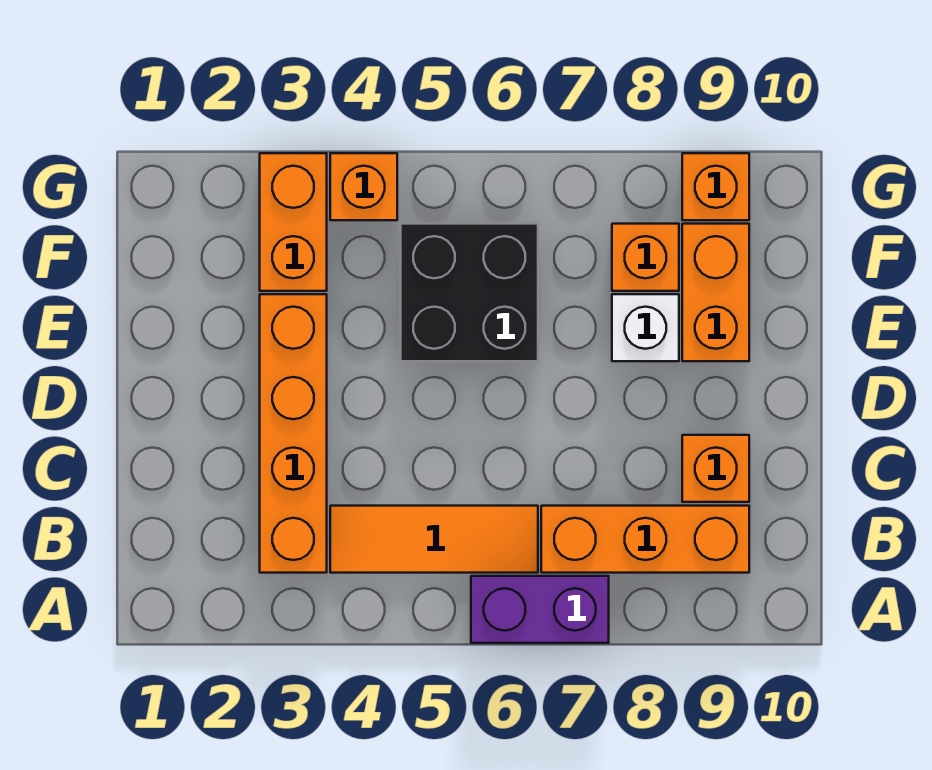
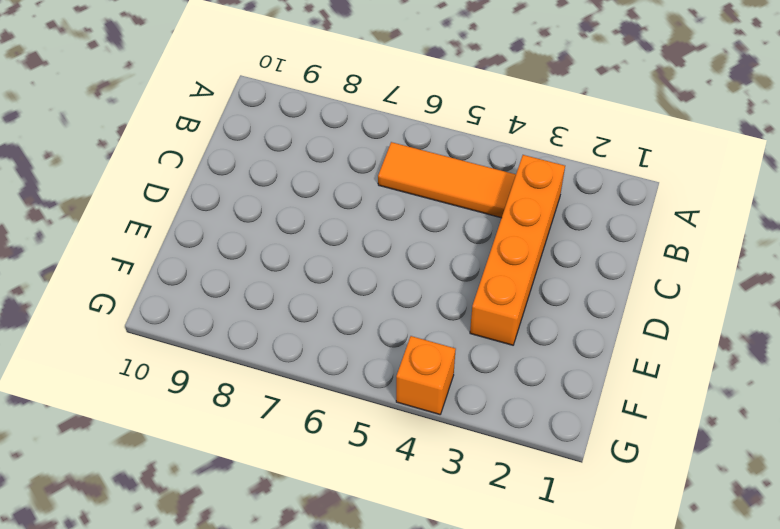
none -> purple brick A6:A7 level 1
none -> orange brick B7:B9 level 1
none -> orange brick C9 level 1

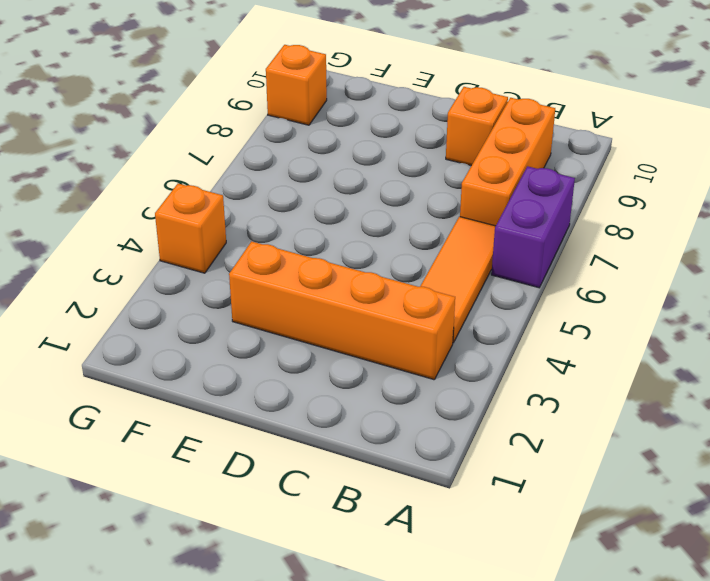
none -> black brick E5:F6 level 1
none -> white brick E8 level 1
none -> orange brick E9:F9 level 1

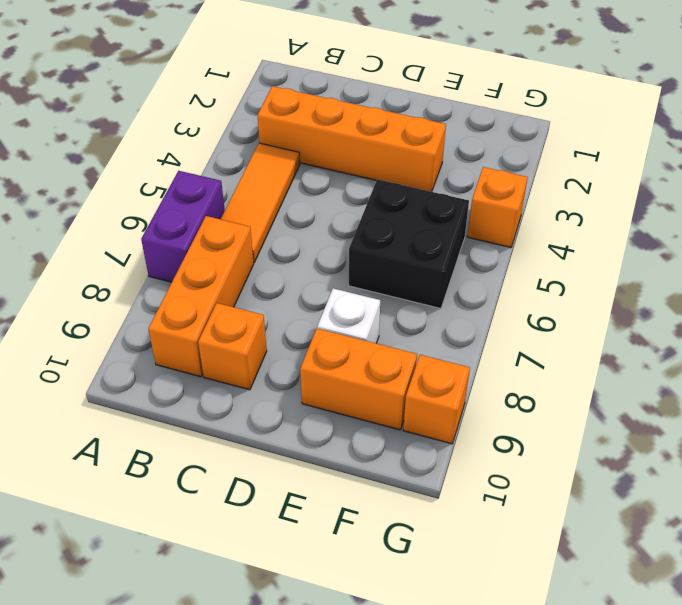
none -> orange brick F3:G3 level 1
none -> orange brick F8 level 1

